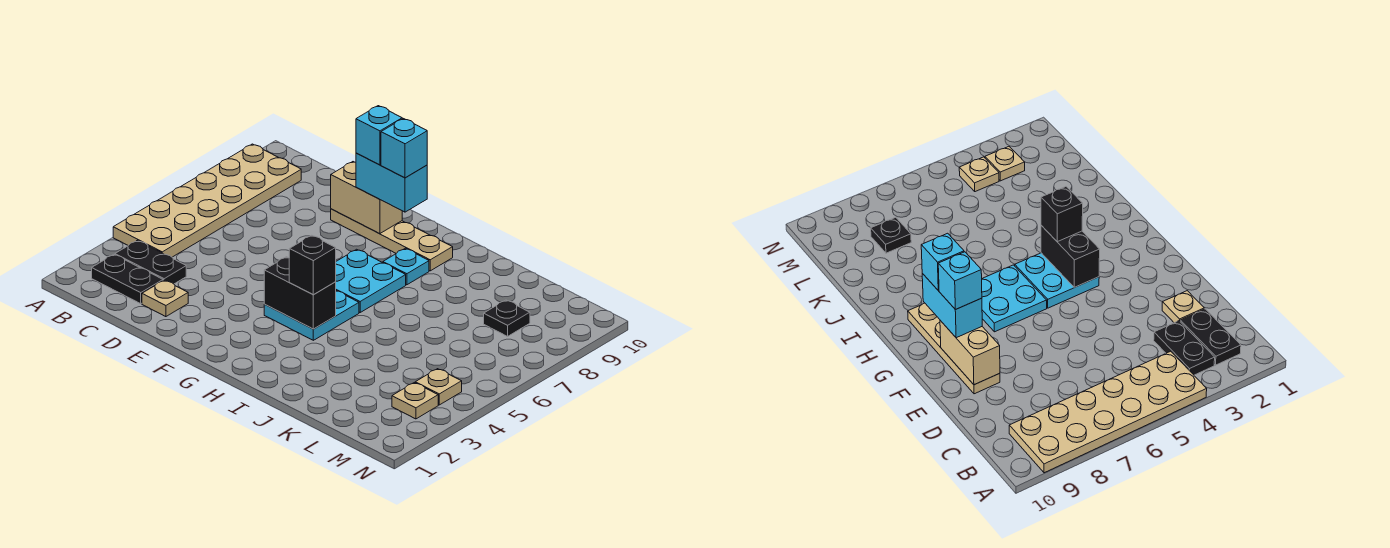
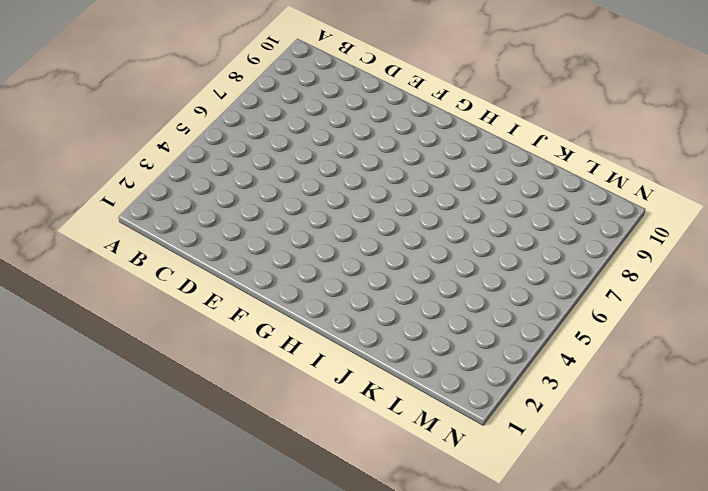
none -> tan plate A4:B9 level 1
none -> black plate B2:C2 level 1
none -> black plate B3:C3 level 1

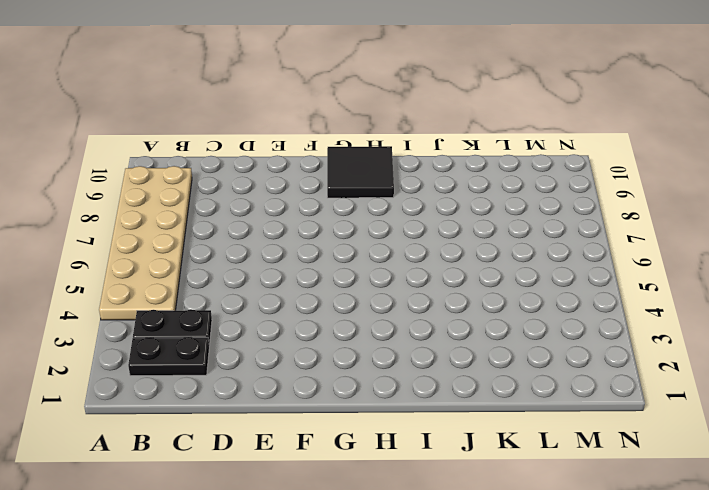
black tile G9:H10 level 1 -> tan plate E9:H9 level 1
none -> tan plate D2 level 1
none -> cyan plate G4:H5 level 1
none -> cyan plate G6:H7 level 1

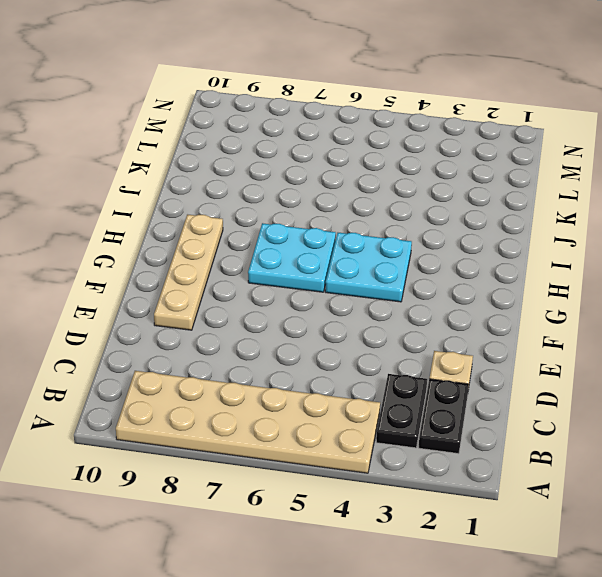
none -> cyan plate H8 level 1
none -> black plate L8 level 1
none -> tan plate M3 level 1

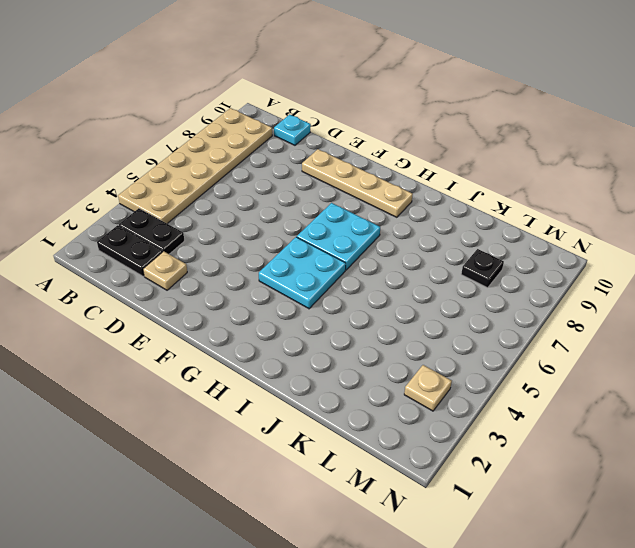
cyan plate C10 level 1 -> cyan plate H8 level 1
none -> tan plate M4 level 1
none -> tan brick E9:F9 level 2
none -> black brick G4:H4 level 2

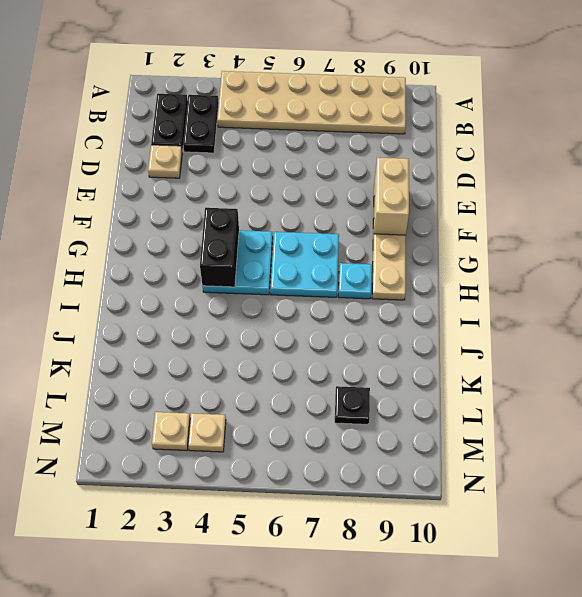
none -> cyan brick F9:G9 level 3
none -> black brick H4 level 3
none -> cyan brick F9 level 4

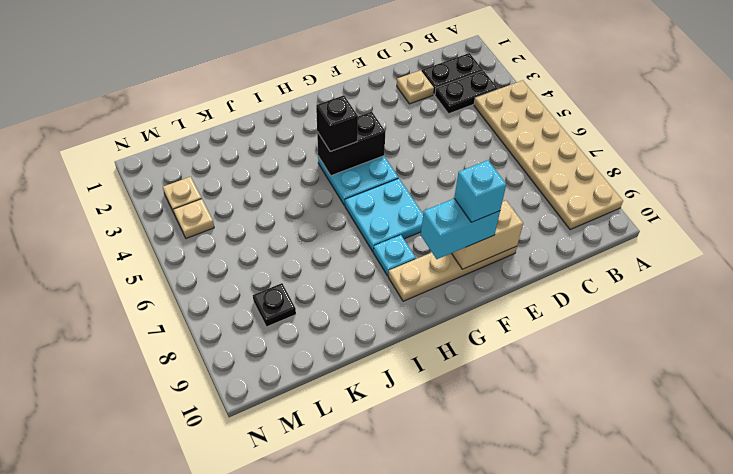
none -> cyan brick G9 level 4

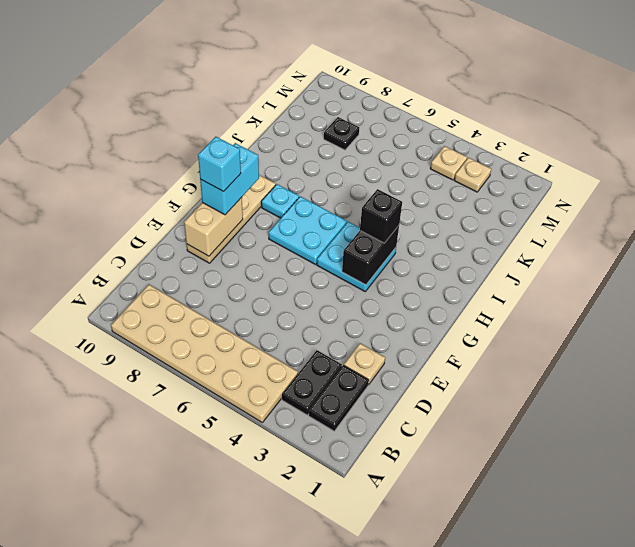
none -> cyan brick G9 level 4

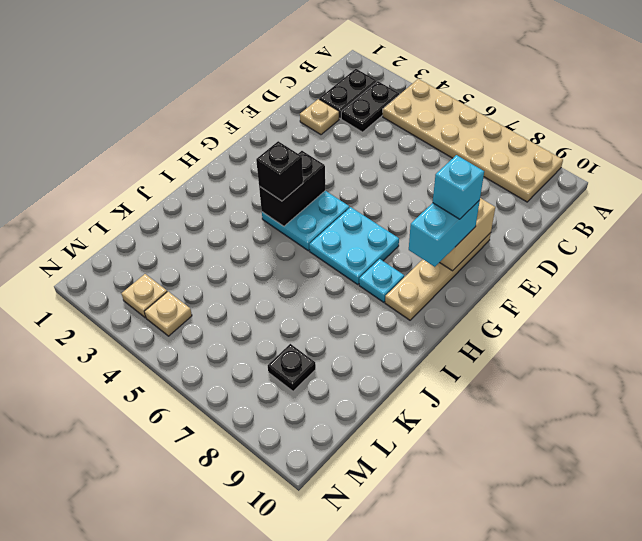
none -> cyan brick G9 level 4

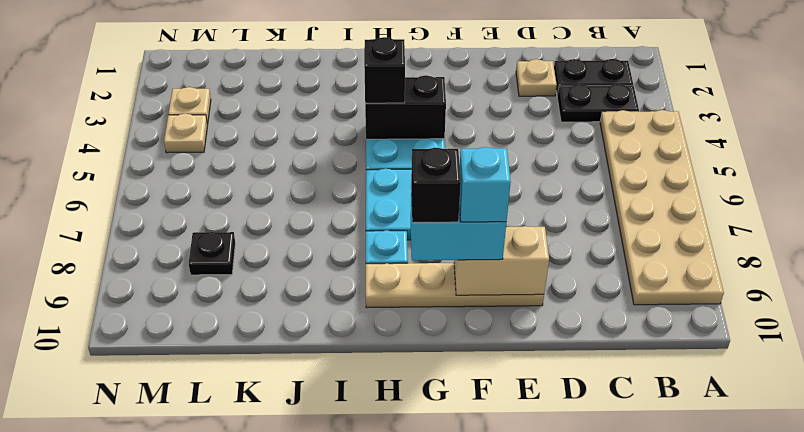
black brick G9 level 4 -> cyan brick G9 level 4

